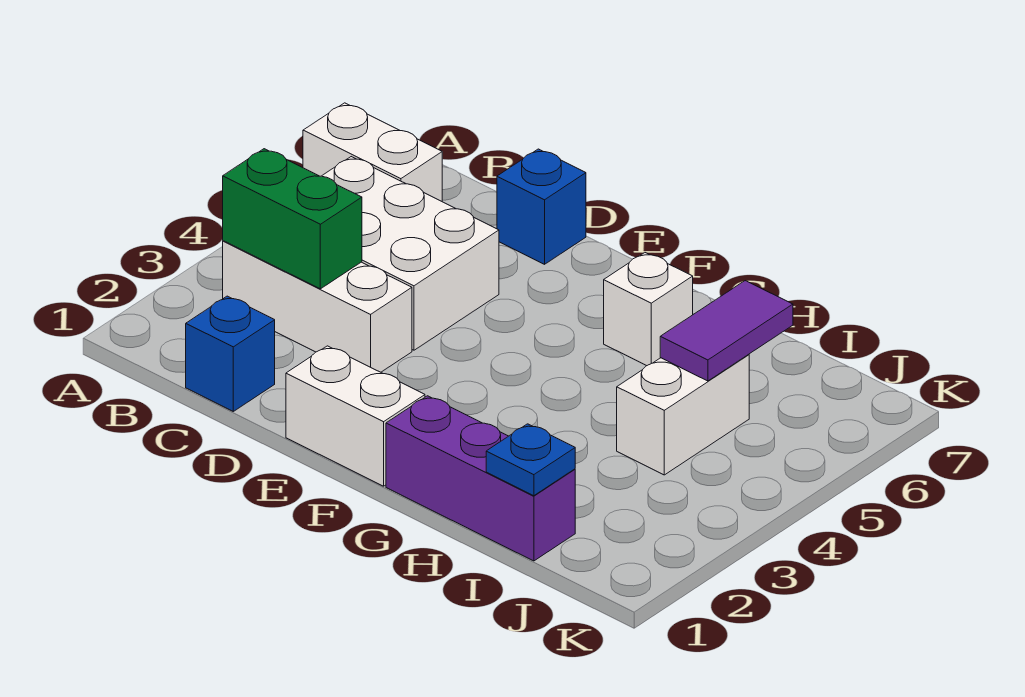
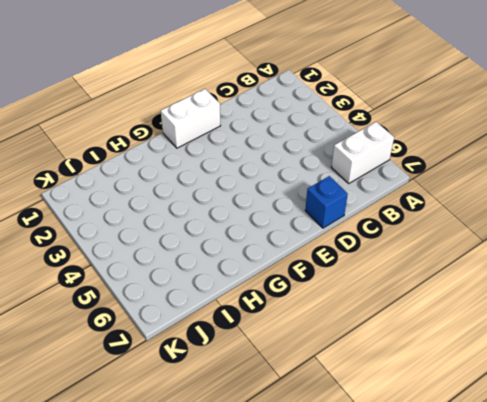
none -> white brick B3:D3 level 1
none -> white brick B4:D5 level 1
none -> blue brick C1 level 1

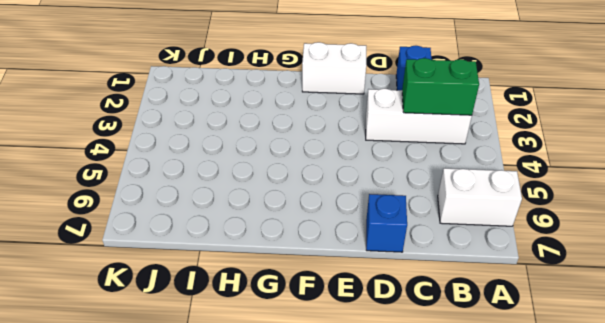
none -> white brick B4:D5 level 1
none -> purple brick G1:I1 level 1
none -> white brick G6 level 1

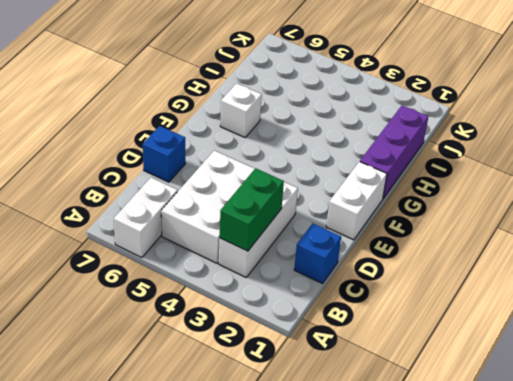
none -> white brick I4:I5 level 1
none -> blue plate I1 level 2
none -> purple tile I5:I6 level 2

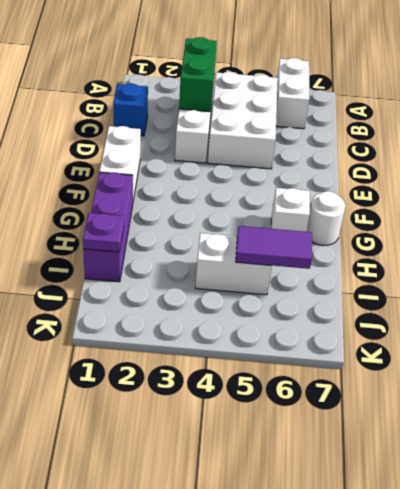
white round brick G7 level 1 -> none
purple plate I1 level 2 -> blue plate I1 level 2
none -> blue brick D7 level 1

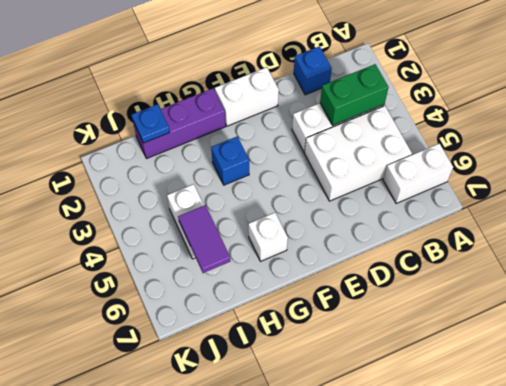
blue brick G3 level 1 -> blue brick D7 level 1

